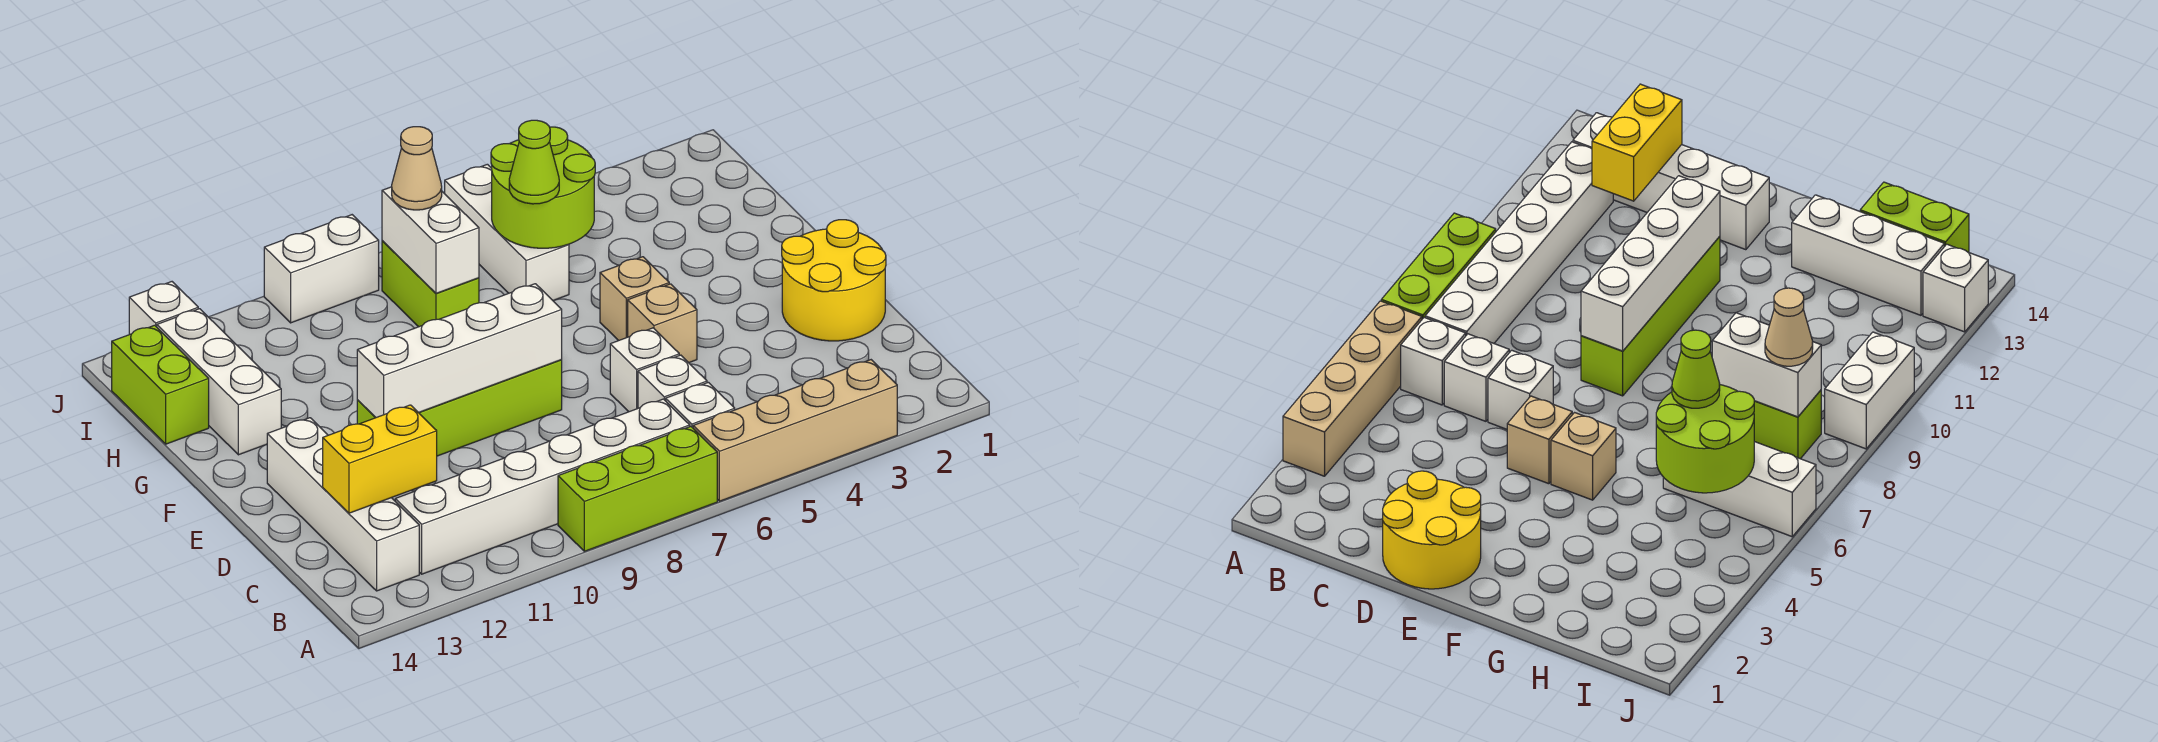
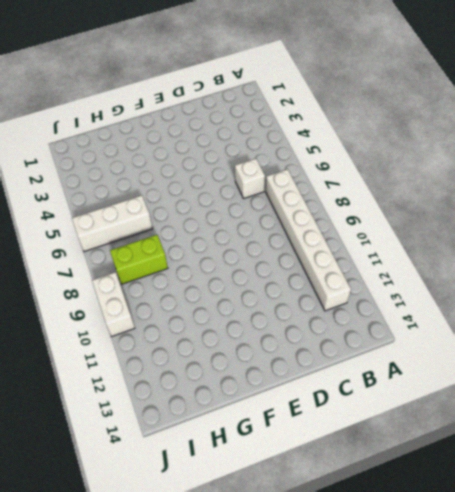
none -> tan brick A3:A6 level 1
none -> lime brick A7:A9 level 1
none -> white brick B6 level 1

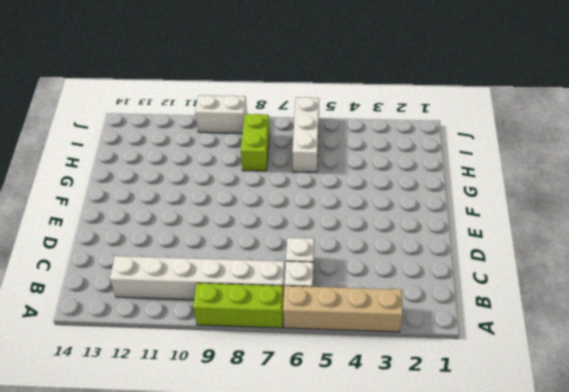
none -> white brick B13:E13 level 1
none -> yellow round brick D1:E2 level 1
none -> white brick D6 level 1

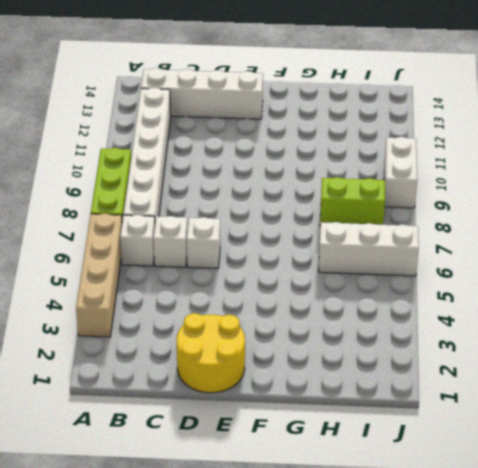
none -> tan brick E5 level 1
none -> lime brick E8:E11 level 1
none -> tan brick F5 level 1

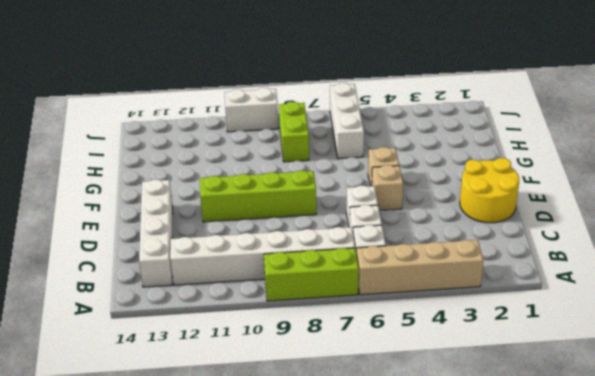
none -> white brick G13:I13 level 1
none -> lime brick H14:I14 level 1
none -> white brick J13 level 1

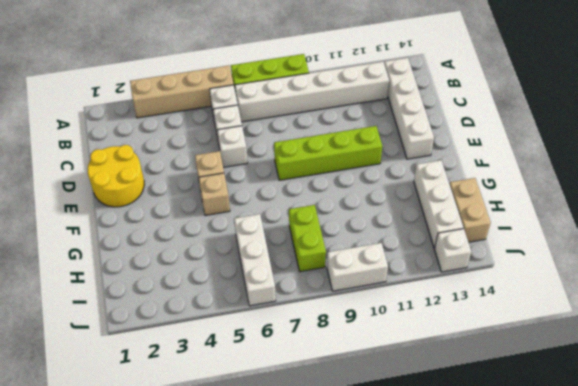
tan brick H14:I14 level 1 -> lime brick H14:I14 level 1
none -> yellow brick C12:C13 level 2
none -> white brick E8:E11 level 2
none -> lime round brick H5:I6 level 2

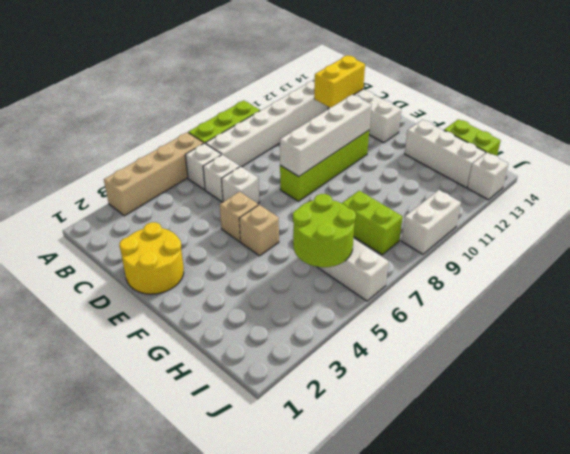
none -> white brick H8:I8 level 2
none -> lime cone H6 level 3
none -> tan cone I8 level 3

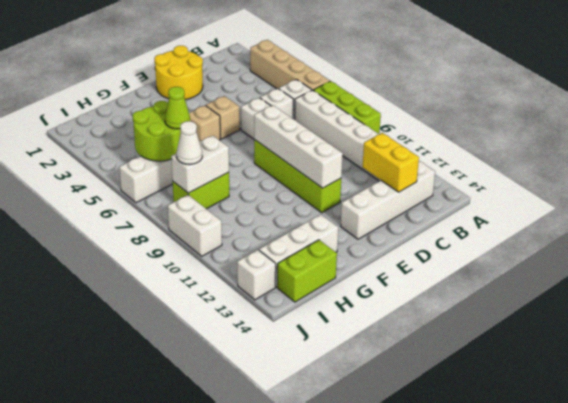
white cone I8 level 3 -> tan cone I8 level 3

